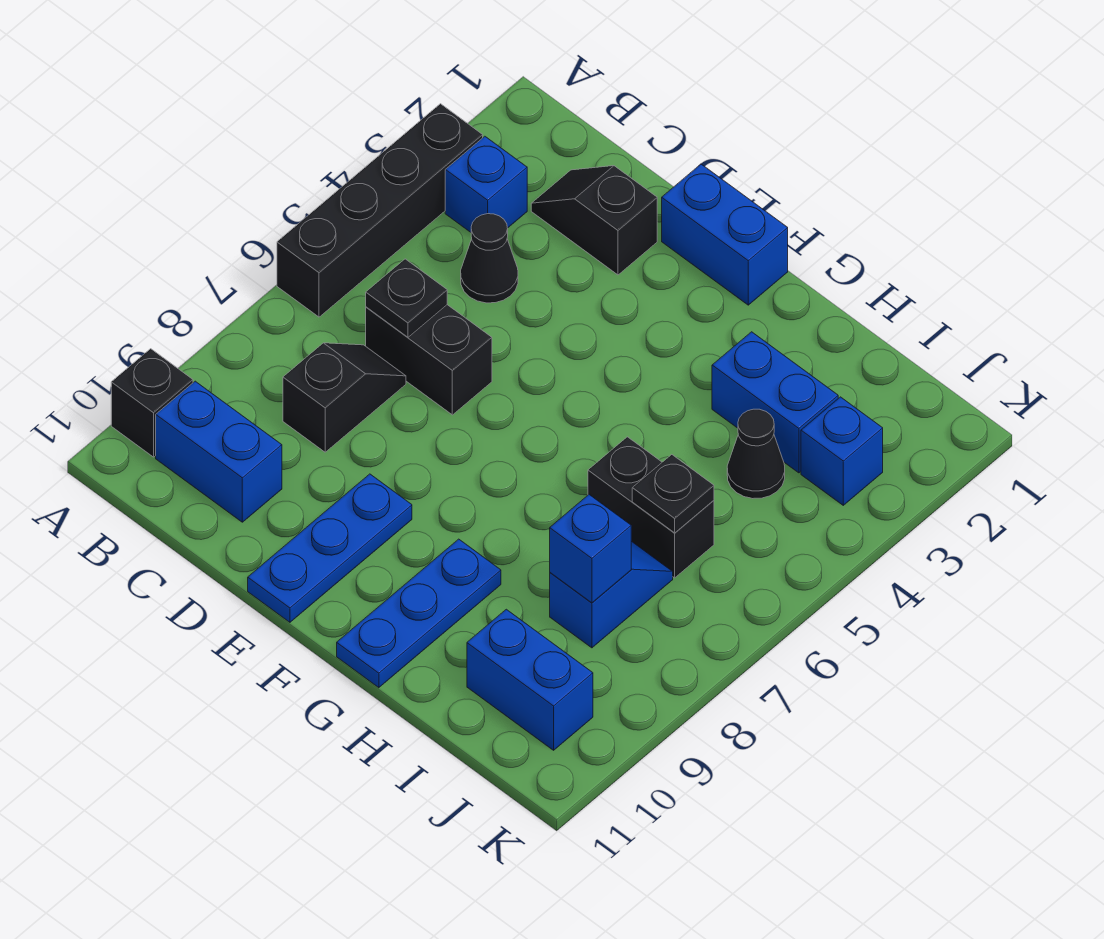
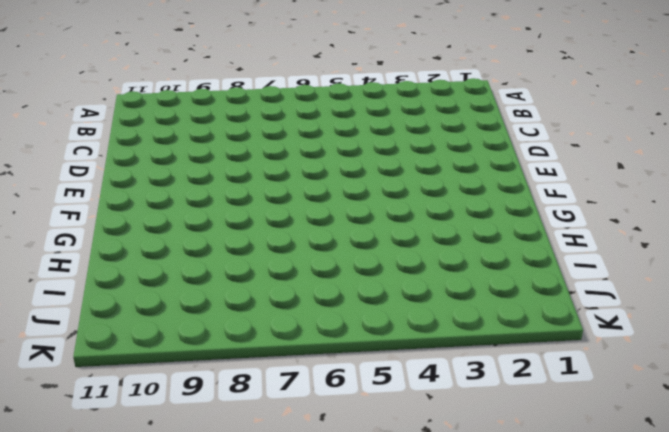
none -> black brick A3:A6 level 1
none -> black brick A10 level 1
none -> blue brick B3 level 1

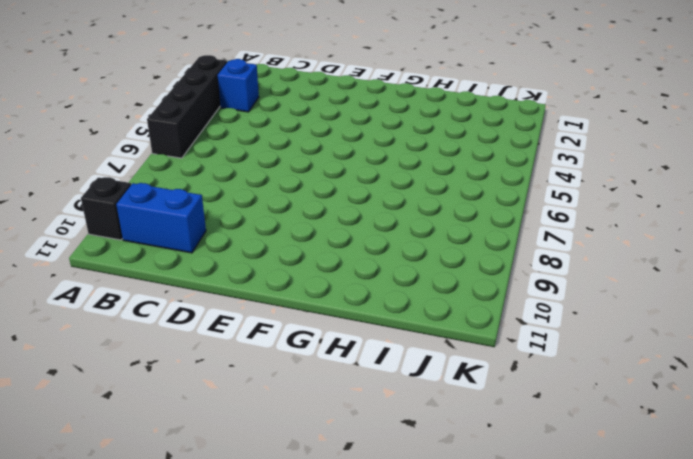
none -> black slope C2:D2 level 1 top D
none -> black cone C4 level 1
none -> black brick C6:D6 level 1

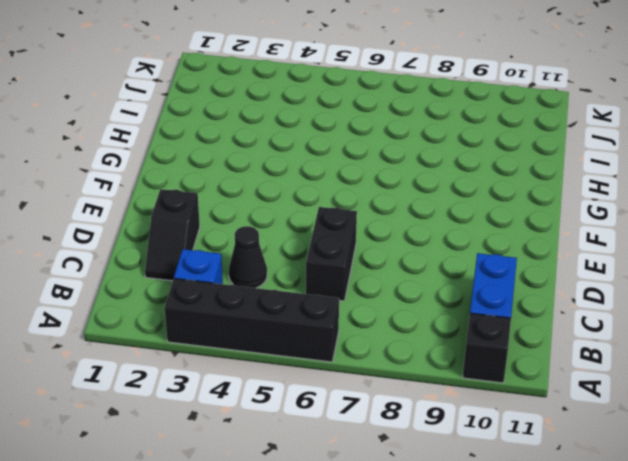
none -> black slope C7:C8 level 1 top 8
none -> blue brick E1:F1 level 1
none -> blue plate E9:E11 level 1

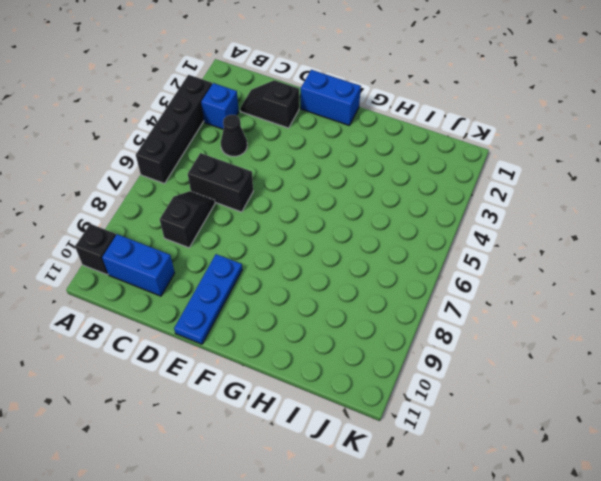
none -> blue plate G9:G11 level 1
none -> blue brick H3:I3 level 1
none -> black brick H6:I6 level 1

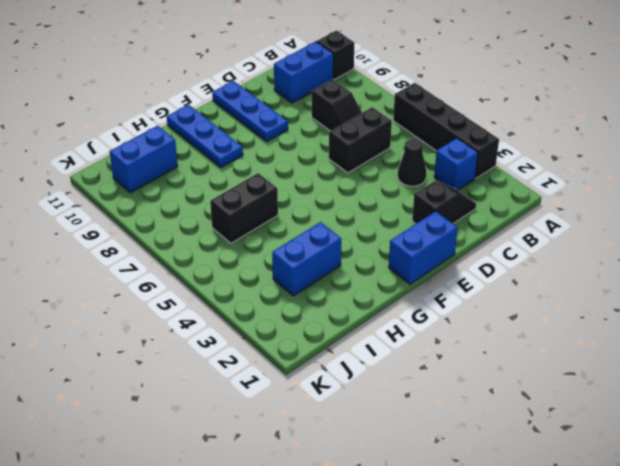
none -> black cone I4 level 1
none -> blue slope I7:I8 level 1 top 8
none -> blue brick J3 level 1

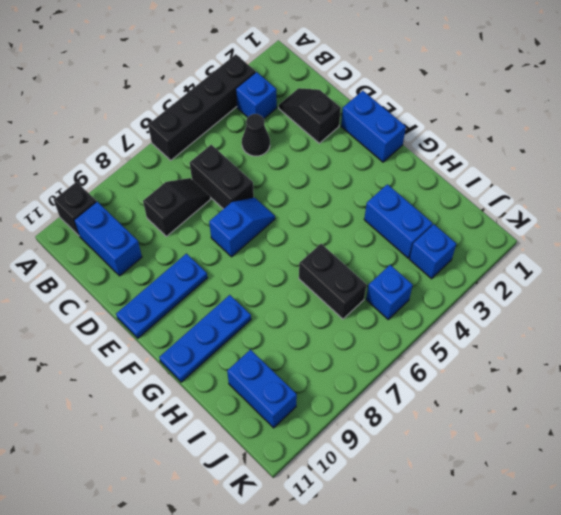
blue slope E6:E7 level 1 top 7 -> blue slope I7:I8 level 1 top 8
blue brick J5 level 1 -> blue brick I8 level 2
none -> black cone I4 level 1
none -> black plate C6 level 2
none -> black plate I6 level 2

